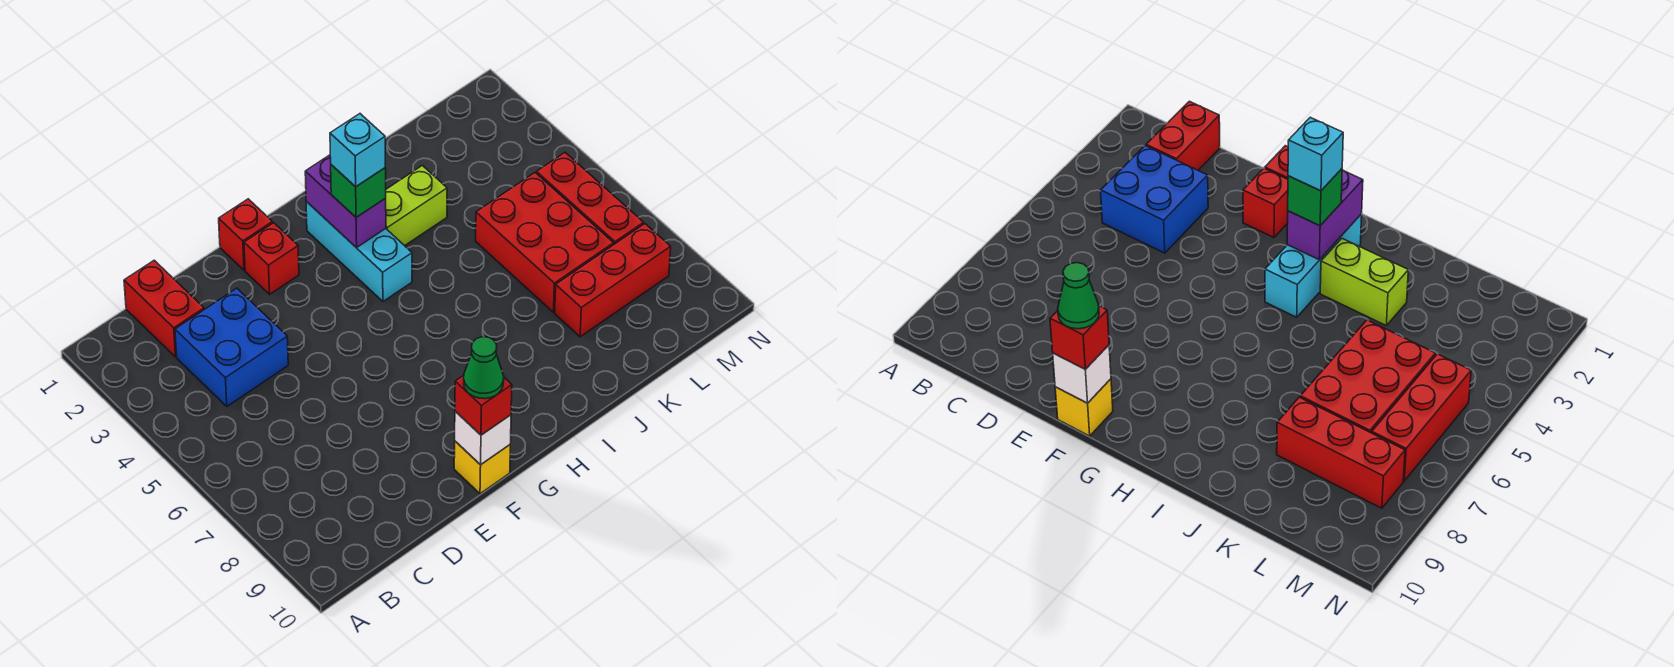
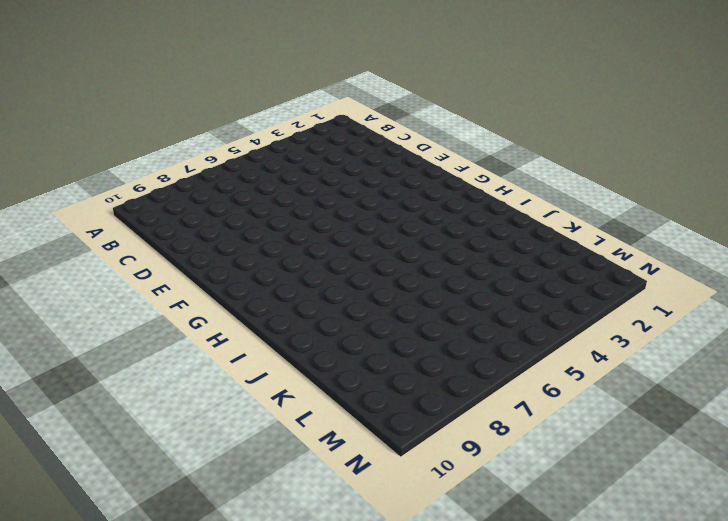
none -> red brick C1:C2 level 1
none -> blue brick C3:D4 level 1
none -> red brick F1 level 1

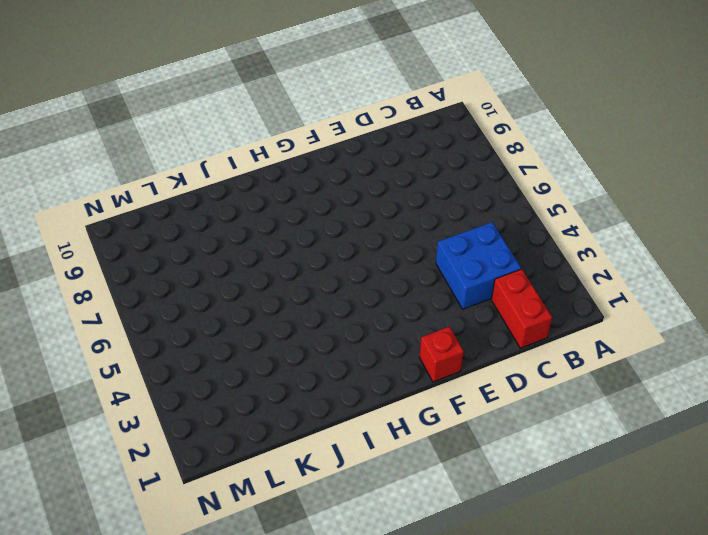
none -> red brick F2 level 1
none -> yellow brick F10 level 1
none -> cyan brick H2:H4 level 1

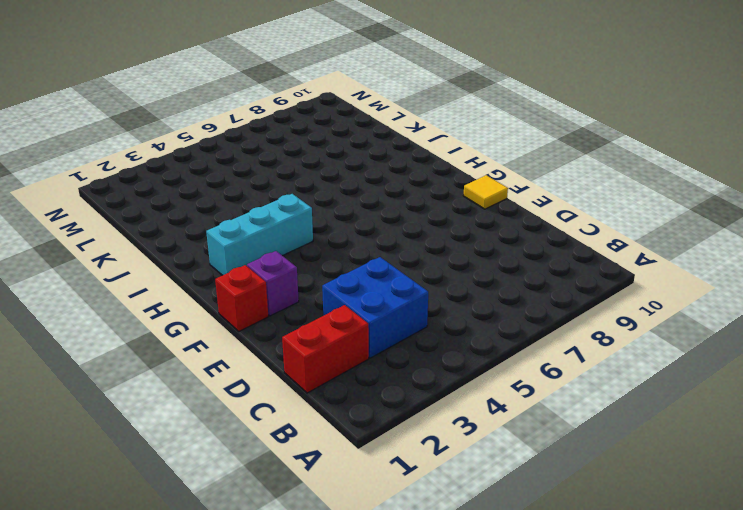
purple brick F2 level 1 -> red brick F2 level 1
yellow tile F10 level 1 -> yellow brick F10 level 1
none -> lime brick I3:J3 level 1
none -> red brick K5:L7 level 1
none -> red brick K8:M8 level 1

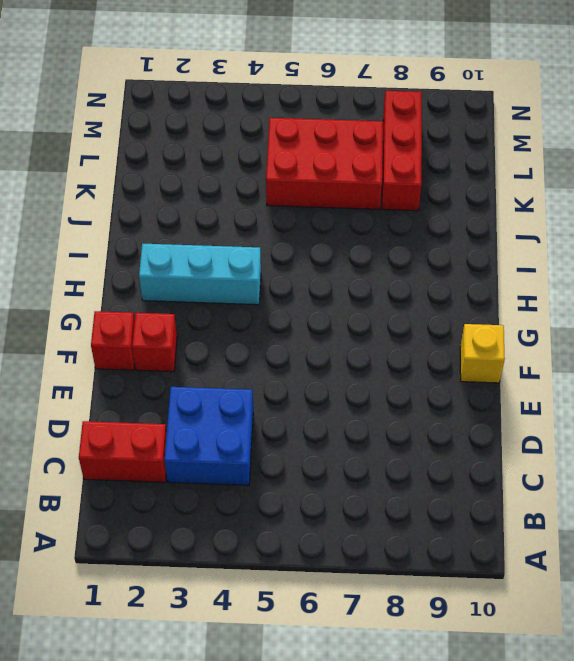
none -> lime brick I3:J3 level 1
none -> red brick M5:M7 level 1
none -> white brick F10 level 2

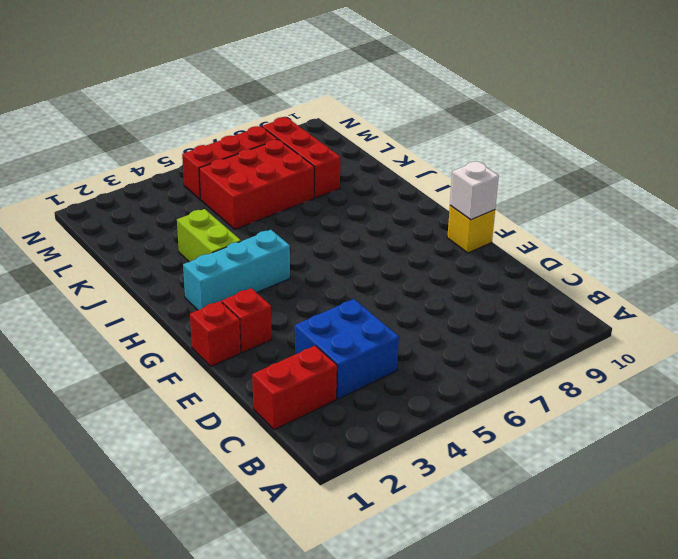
none -> purple brick H2:H3 level 2
none -> red brick F10 level 3
none -> green brick H3 level 3

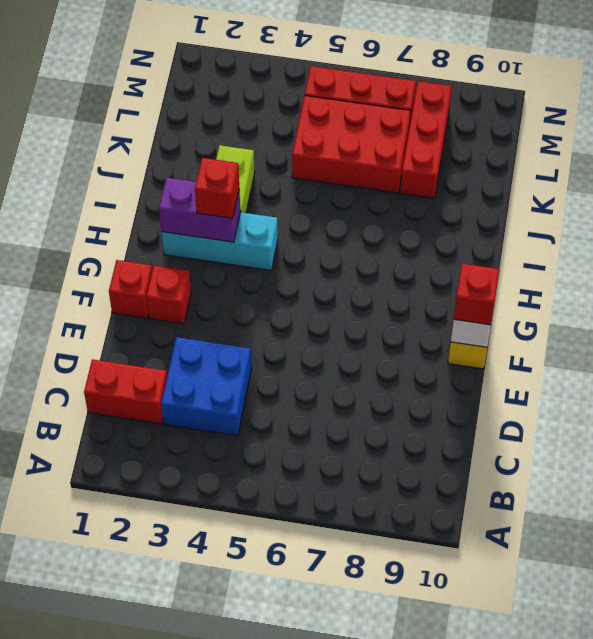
red brick H3 level 3 -> green brick H3 level 3
none -> green cone F10 level 4
none -> cyan brick H3 level 4

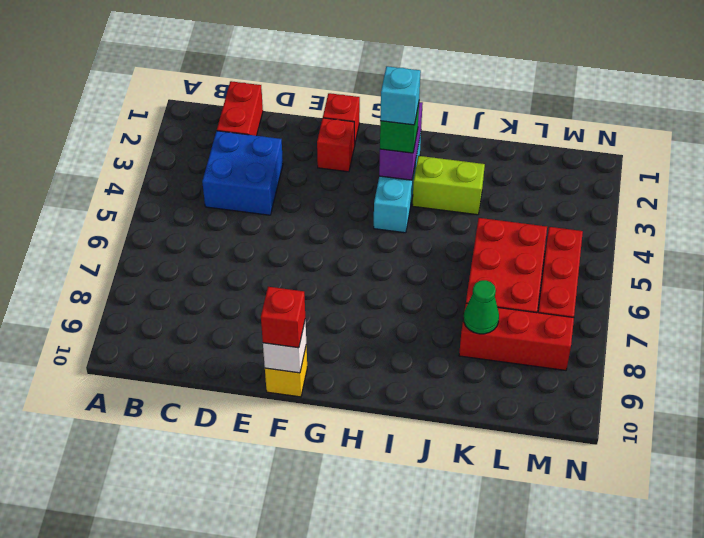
green cone K8 level 2 -> green cone F10 level 4

